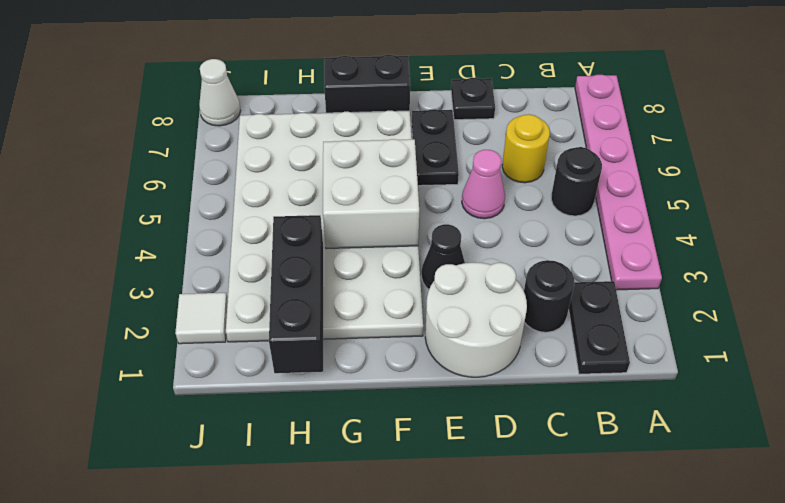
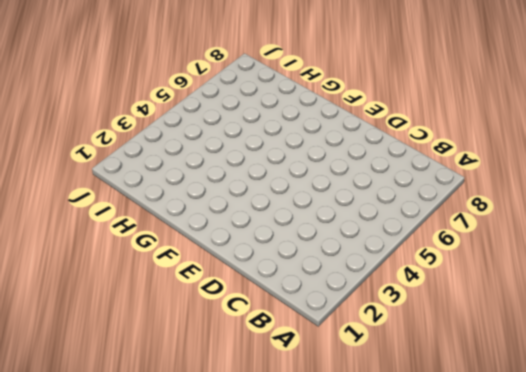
none -> pink plate A3:A8 level 1
none -> black plate B1:B2 level 1
none -> black round brick B5 level 1

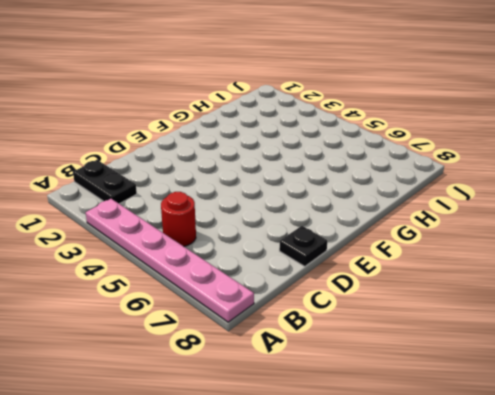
red round brick B5 level 1 -> black round brick B5 level 1
none -> black round brick C2 level 1
none -> yellow round brick C6 level 1
none -> white round brick D1:E2 level 1

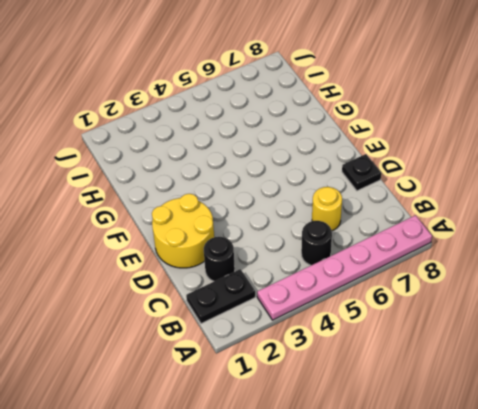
yellow round brick D1:E2 level 1 -> white round brick D1:E2 level 1
none -> pink cone D5 level 1
none -> black cone E3 level 1
none -> black plate E6:E7 level 1

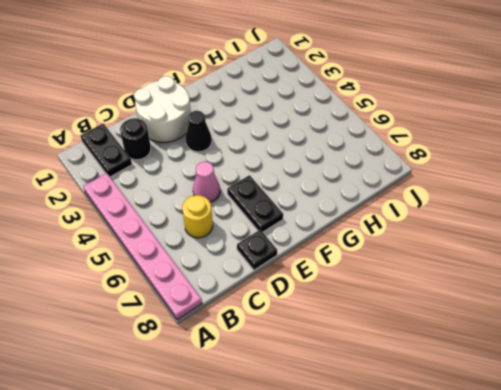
none -> black round brick B5 level 1
none -> white plate F2:I7 level 1
none -> black brick F8:G8 level 1

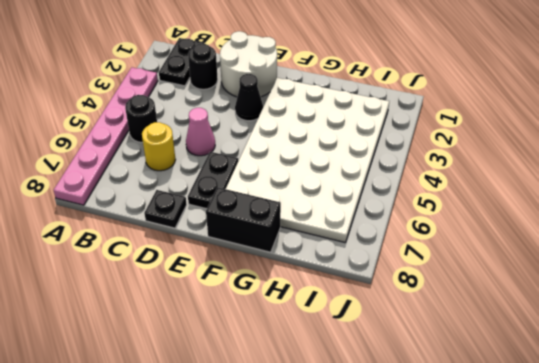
none -> white tile J2 level 1
none -> white cone J8 level 1
none -> white brick F4:G5 level 2

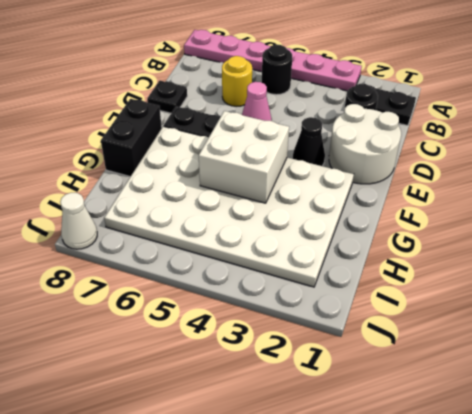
none -> white tile J2 level 1
none -> black brick H1:H3 level 2

